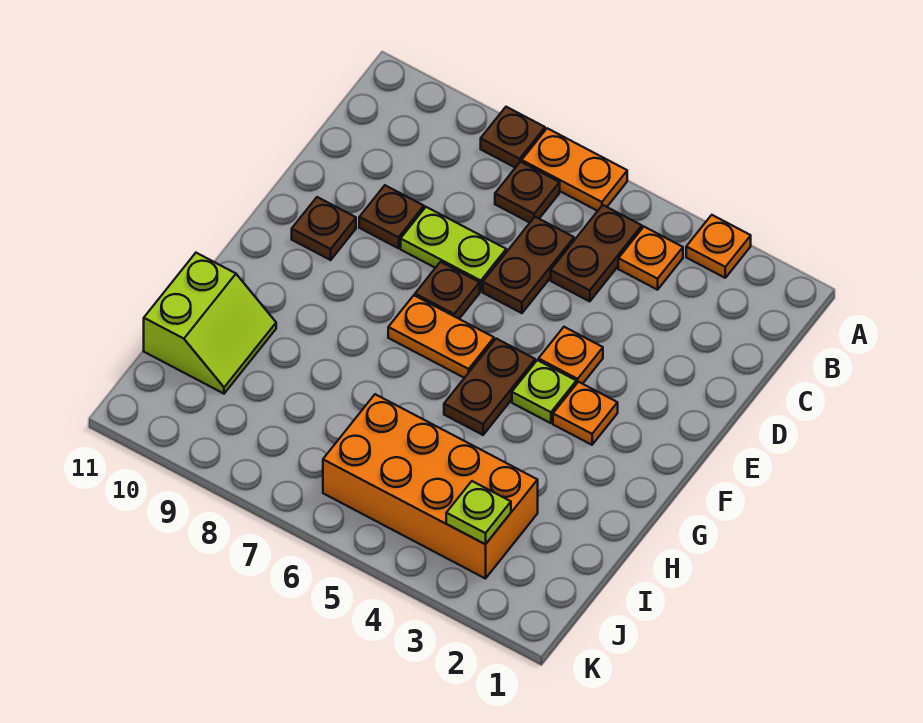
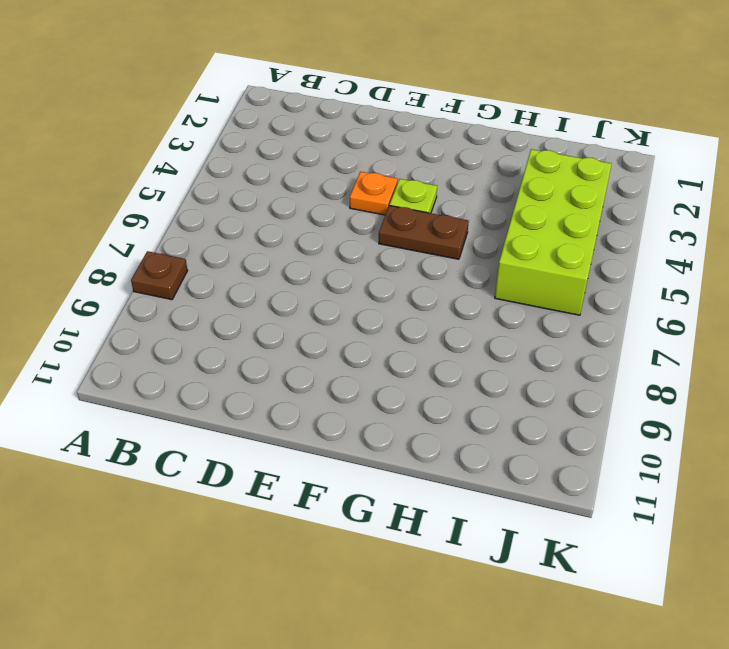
lime brick I3:J6 level 1 -> orange brick I3:J6 level 1
none -> orange plate A3 level 1
none -> orange plate A6:A7 level 1
none -> orange plate B4 level 1

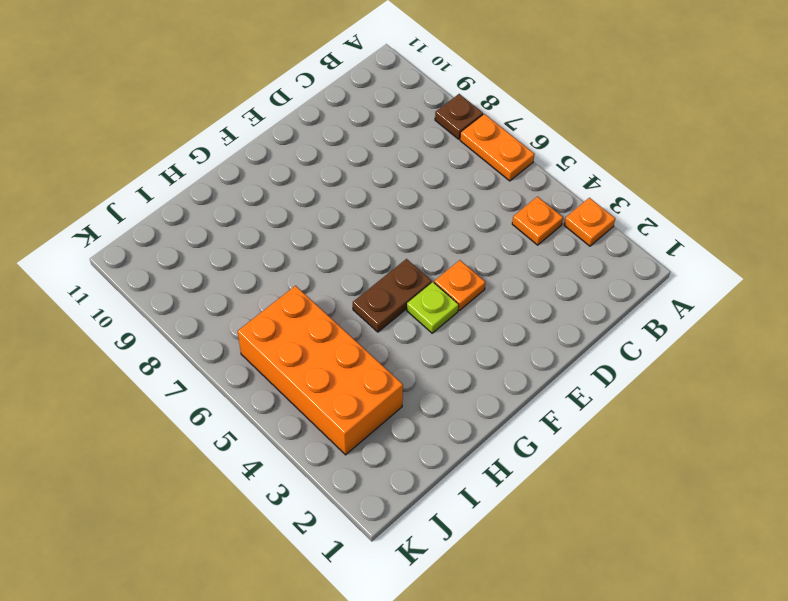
none -> brown plate B5:C5 level 1
none -> brown plate B7 level 1
none -> brown plate C6:D6 level 1

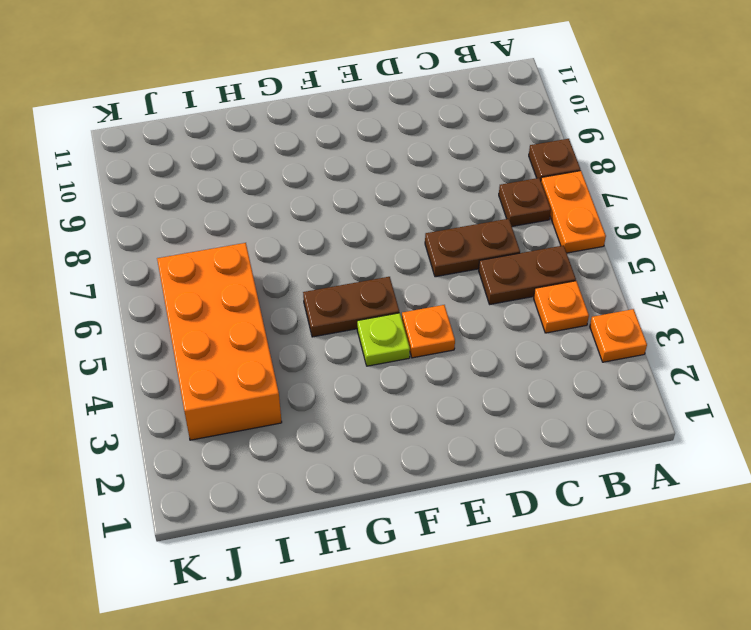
none -> lime plate D7:D8 level 1
none -> brown plate D9 level 1
none -> brown plate E7 level 1

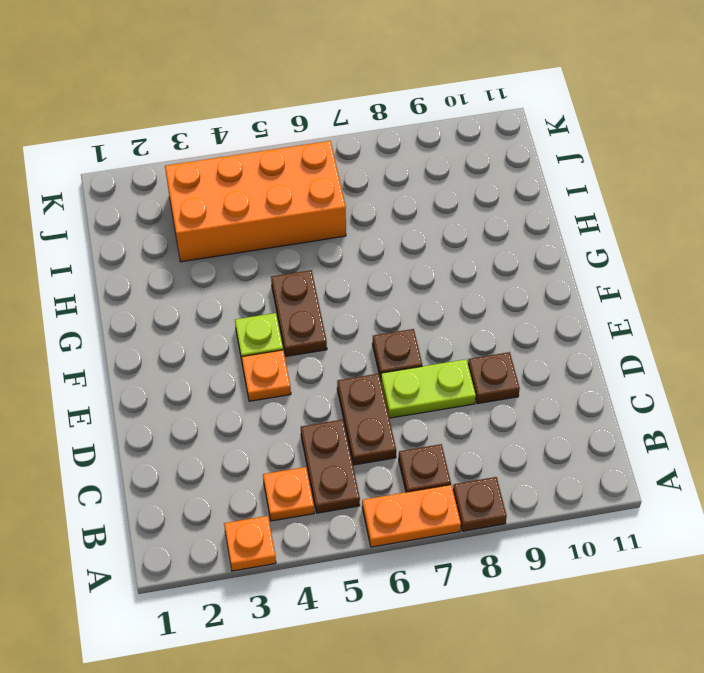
none -> brown plate E10 level 1
none -> orange plate F3 level 1
none -> orange plate F6:F7 level 1

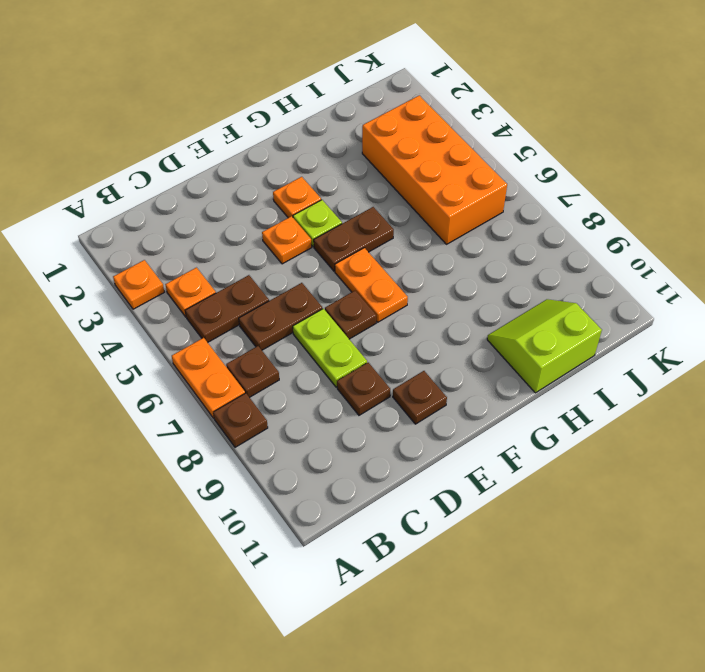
none -> lime plate J3 level 2

